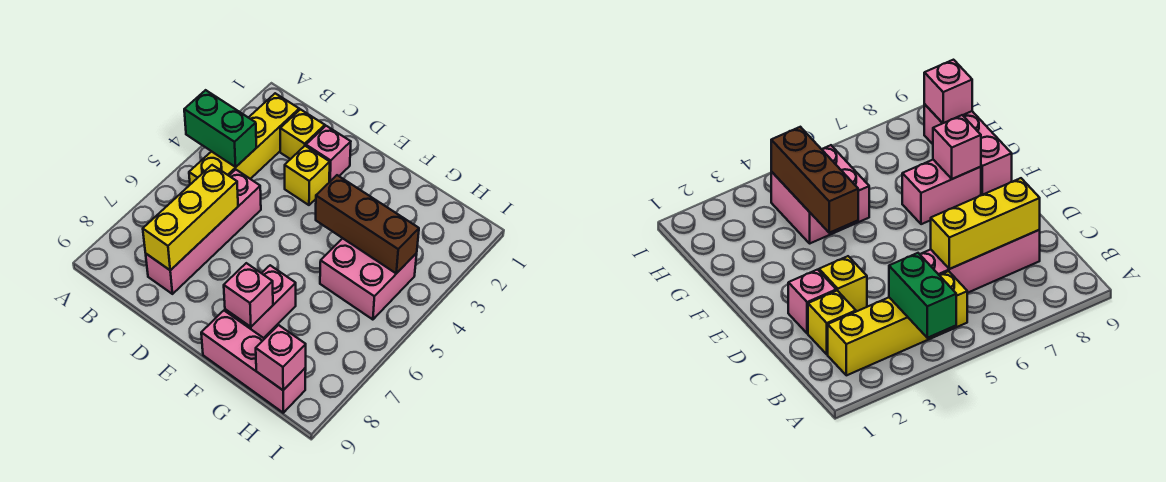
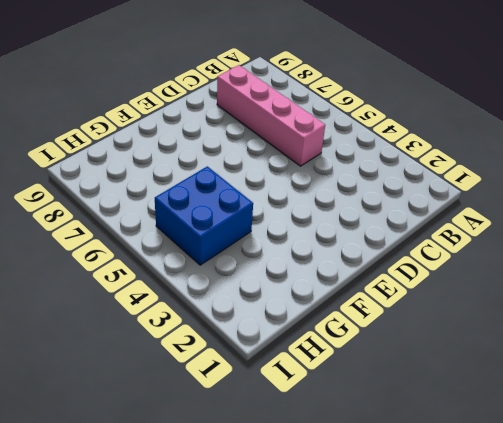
blue brick G4:H5 level 1 -> pink brick G4:H5 level 1
none -> yellow brick B2:B5 level 1
none -> yellow brick C2 level 1
none -> pink brick D2 level 1

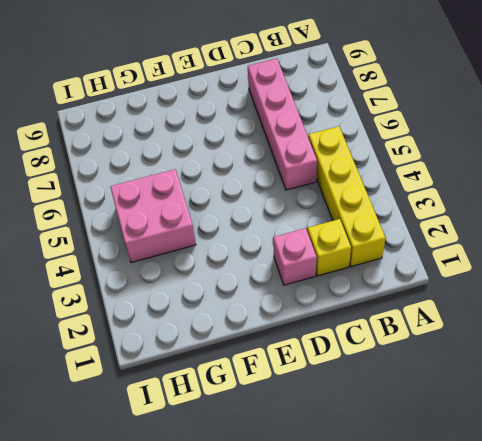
none -> yellow brick D3 level 1
none -> pink brick F7:F8 level 1
none -> pink brick F9:H9 level 1

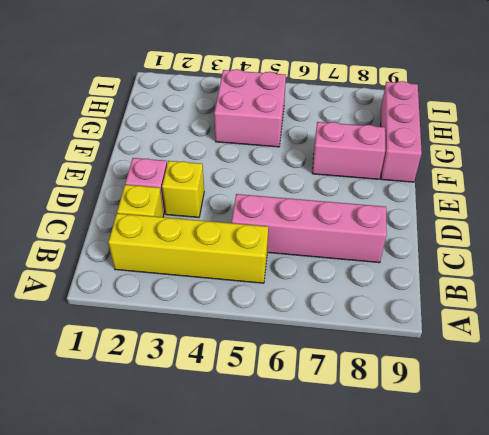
none -> green brick A4:B4 level 2
none -> yellow brick C6:C8 level 2
none -> brown brick F4:H4 level 2

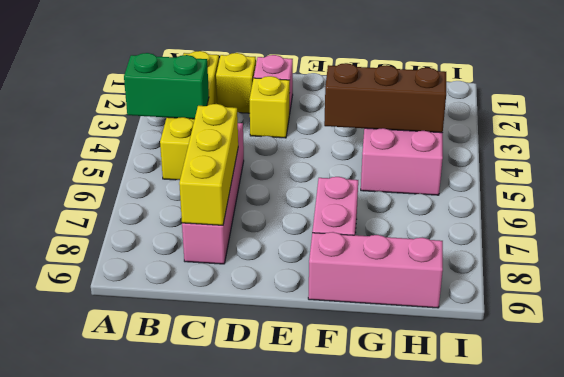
none -> pink brick F8 level 2
none -> pink brick H9 level 2

